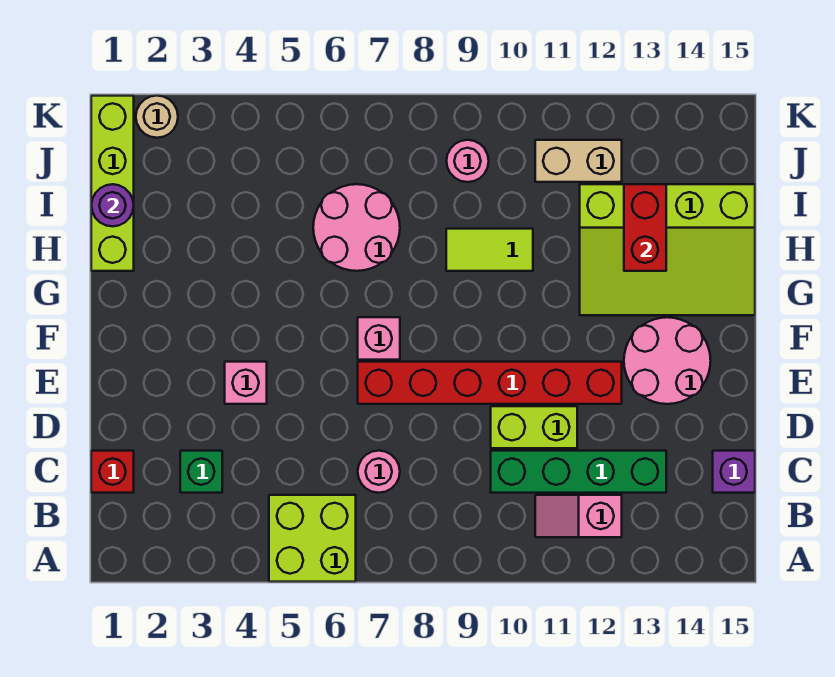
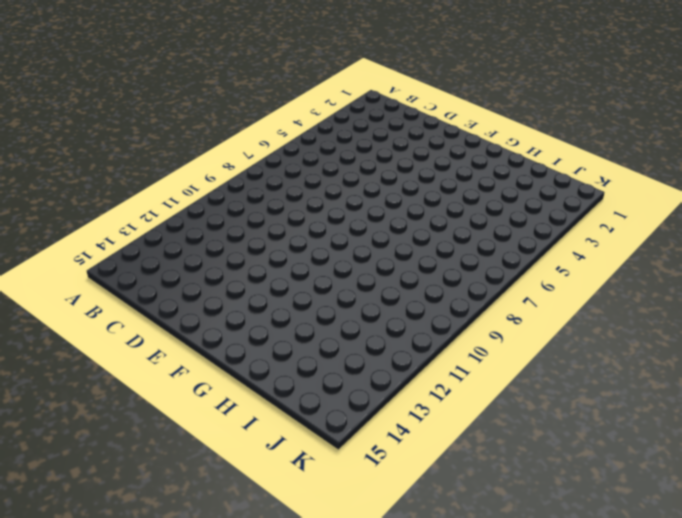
none -> lime brick A5:B6 level 1
none -> pink slope B11:B12 level 1 top 12
none -> red brick C1 level 1

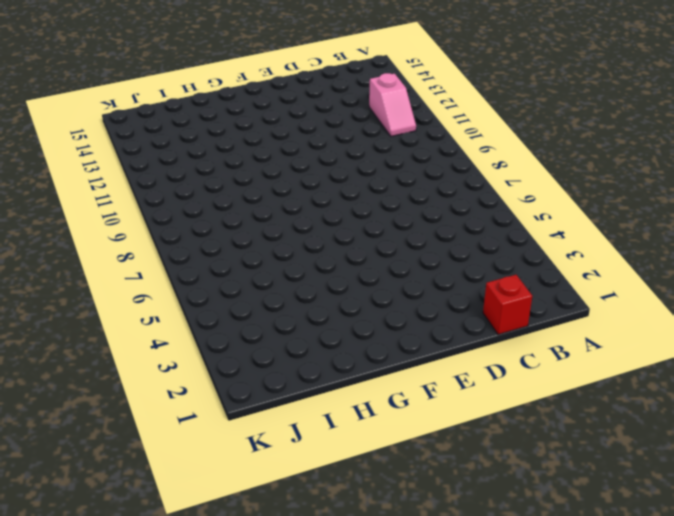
none -> lime brick A5:B6 level 1
none -> green brick C3 level 1
none -> pink round brick C7 level 1

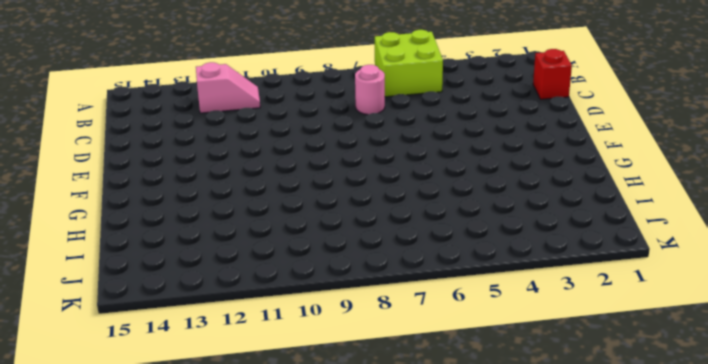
none -> green brick C3 level 1
none -> green brick C10:C13 level 1
none -> purple brick C15 level 1

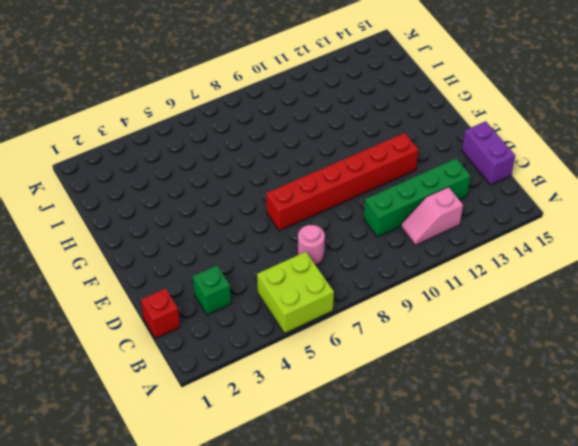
purple brick C15:D15 level 1 -> purple brick C15 level 1
none -> lime brick D10:D11 level 1
none -> pink brick E4 level 1
none -> pink round brick E13:F14 level 1

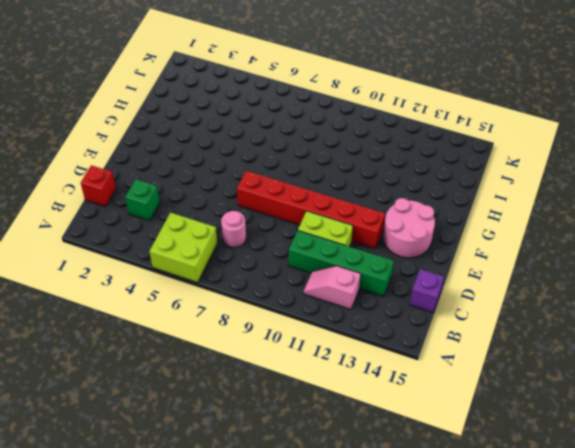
none -> pink brick E4 level 1
none -> pink brick F7 level 1
none -> lime slope G12:I15 level 1 top I

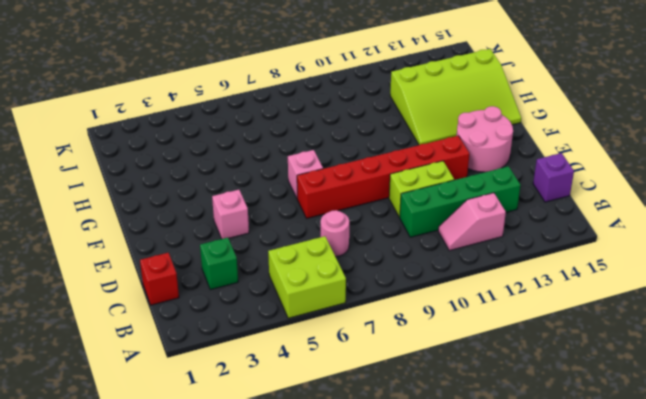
none -> lime brick H1:K1 level 1
none -> pink round brick H6:I7 level 1
none -> lime tile H9:H10 level 1

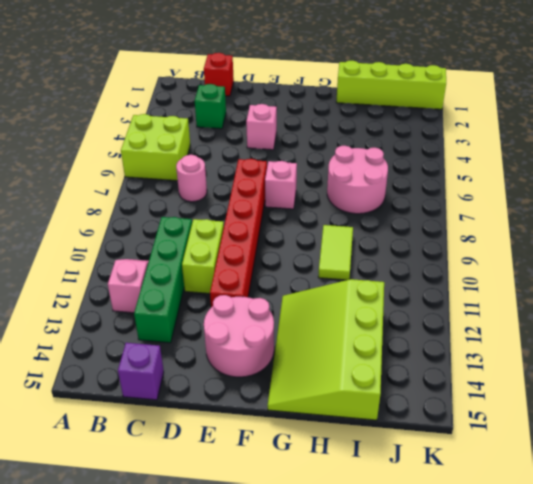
none -> pink round brick J9 level 1
none -> tan brick J11:J12 level 1
none -> tan round brick K2 level 1

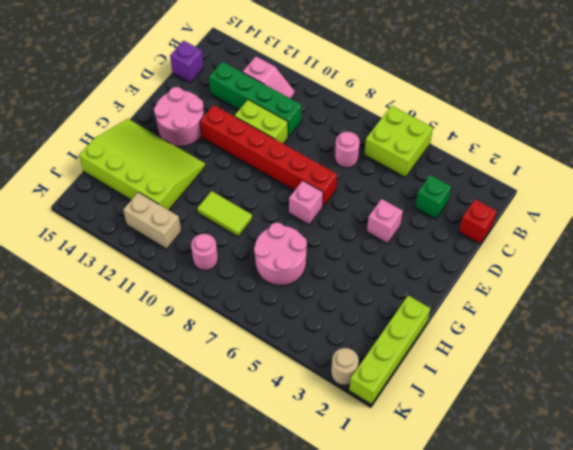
none -> red brick H13:I13 level 2
none -> purple round brick I1 level 2

